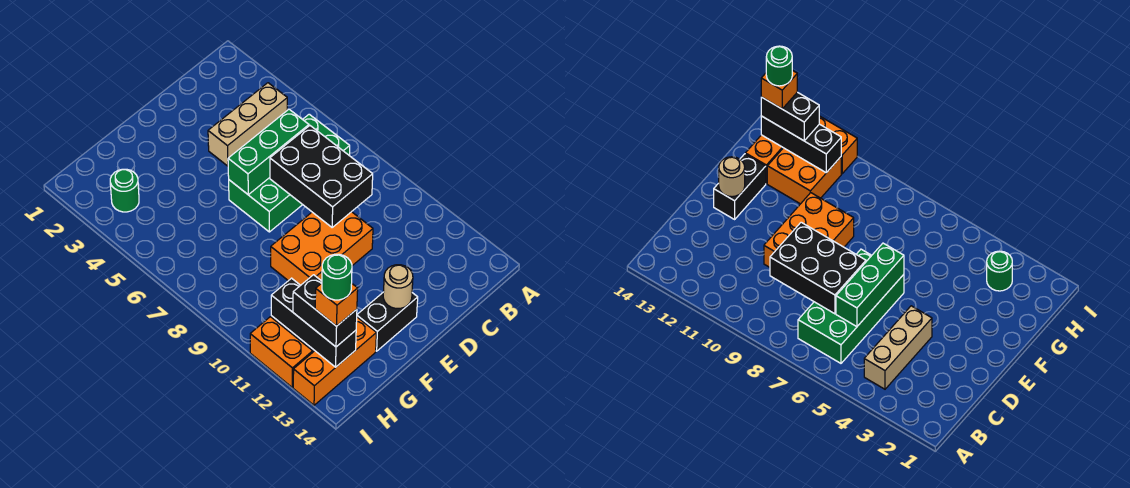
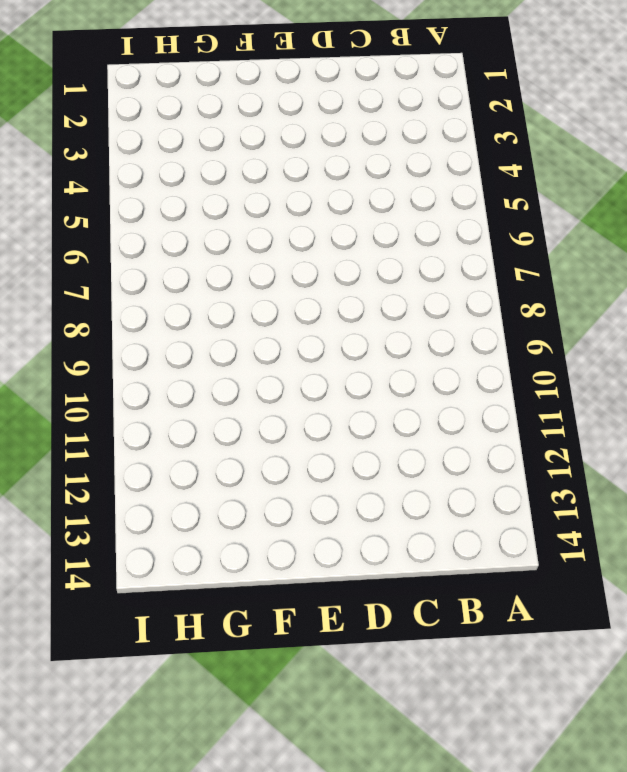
none -> tan brick B4:D4 level 1
none -> green brick B6:E7 level 1
none -> orange brick D9:F10 level 1

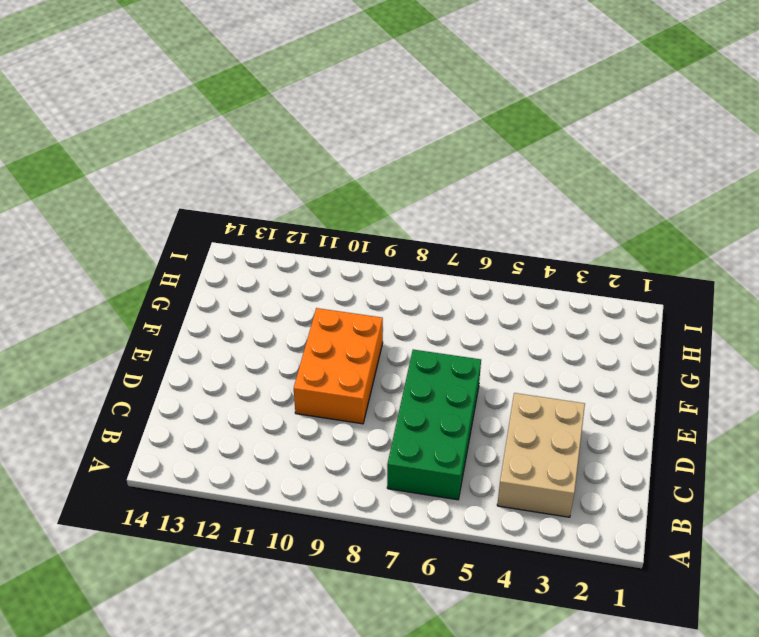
tan brick B3:D4 level 1 -> tan brick B4:D4 level 1
none -> black brick E13:F13 level 1
none -> orange brick G11:H12 level 1
none -> orange brick G13:I13 level 1

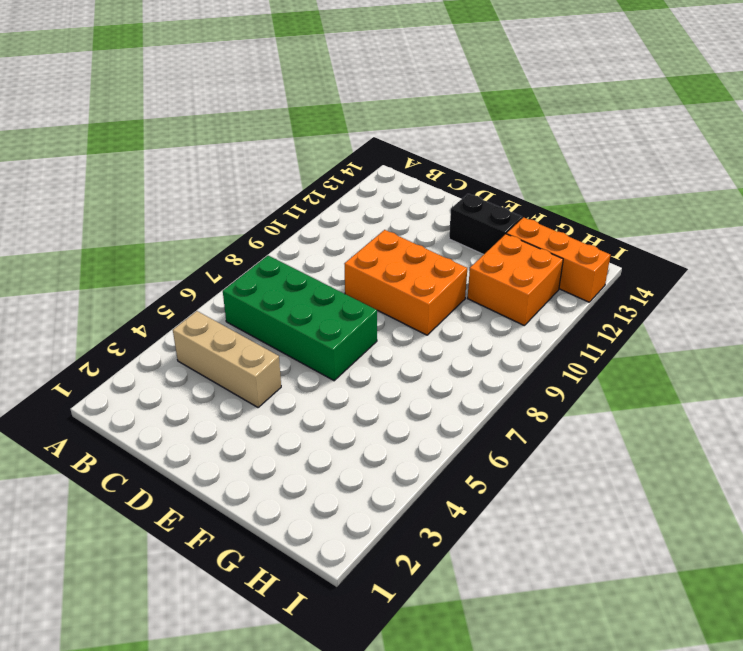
none -> green round brick H3 level 1
none -> orange brick I11:I12 level 1
none -> green brick C6:E6 level 2

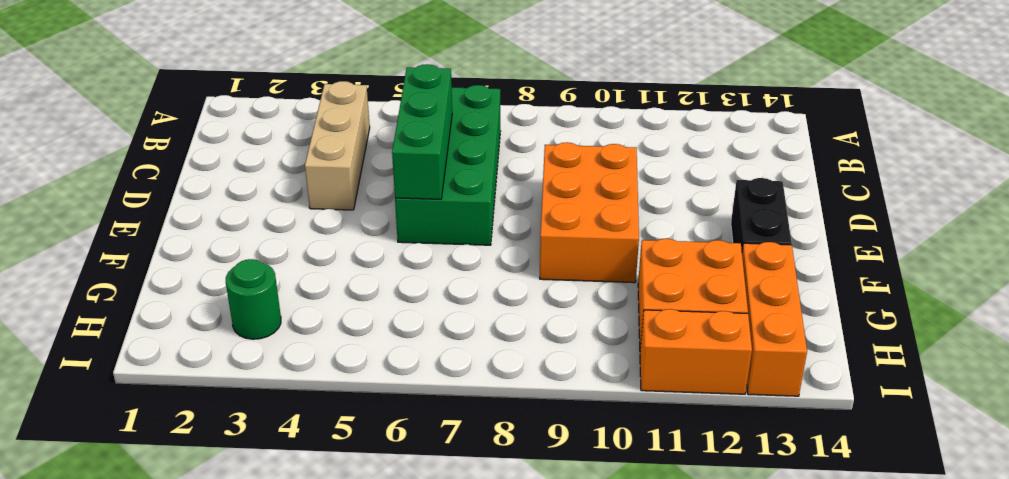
none -> black brick C7:D9 level 2
none -> tan round brick E13 level 2
none -> black brick H11:H13 level 2

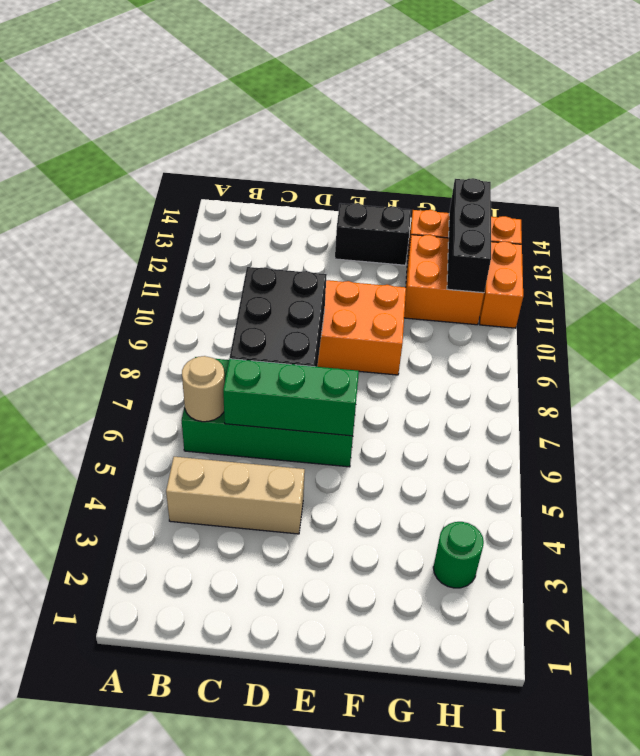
tan round brick B6 level 2 -> tan round brick E13 level 2
none -> black brick H12:H13 level 3
none -> orange brick H13 level 4
none -> green round brick H13 level 5

